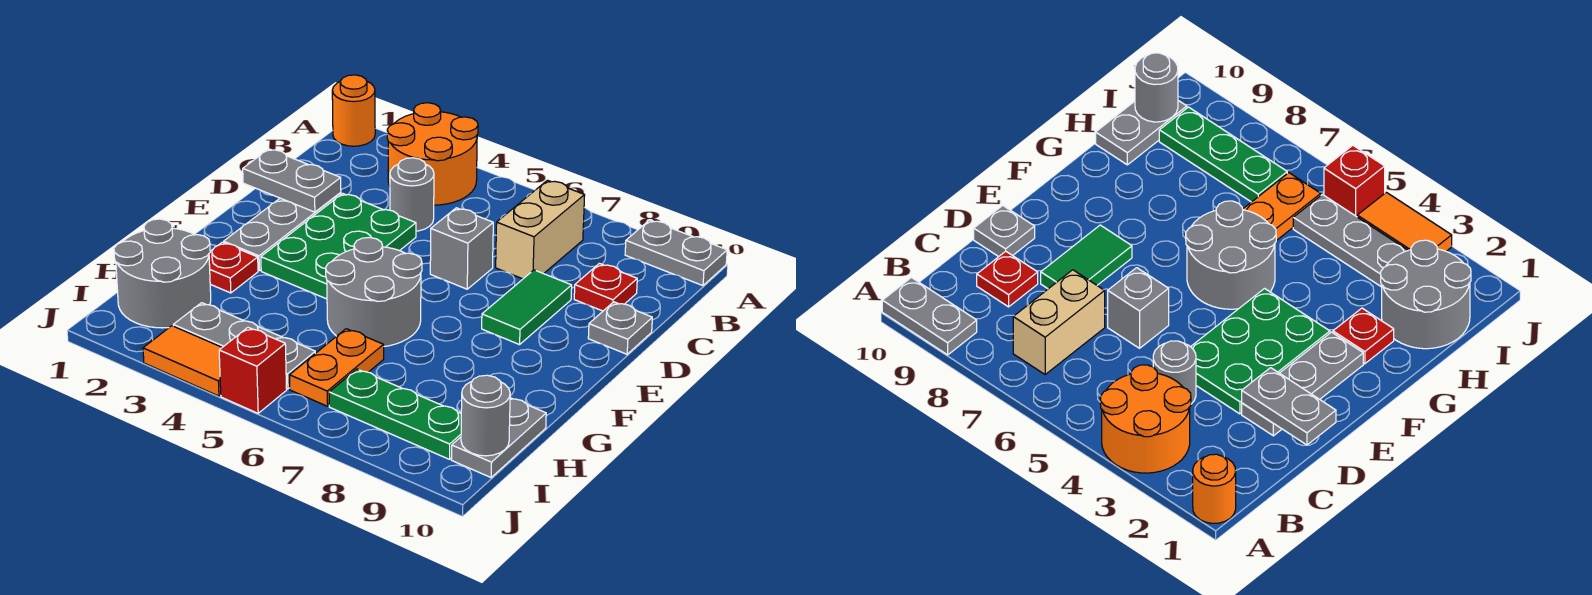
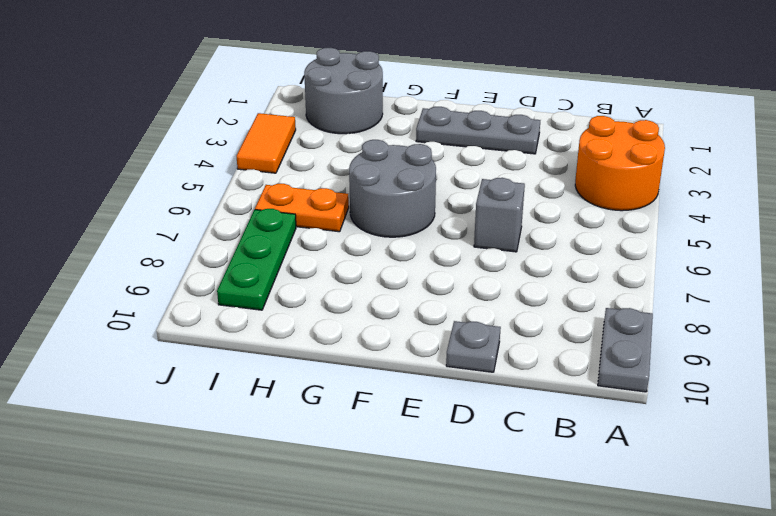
none -> orange round brick A1 level 1
none -> tan brick B7:C7 level 1
none -> grey round brick C4 level 1

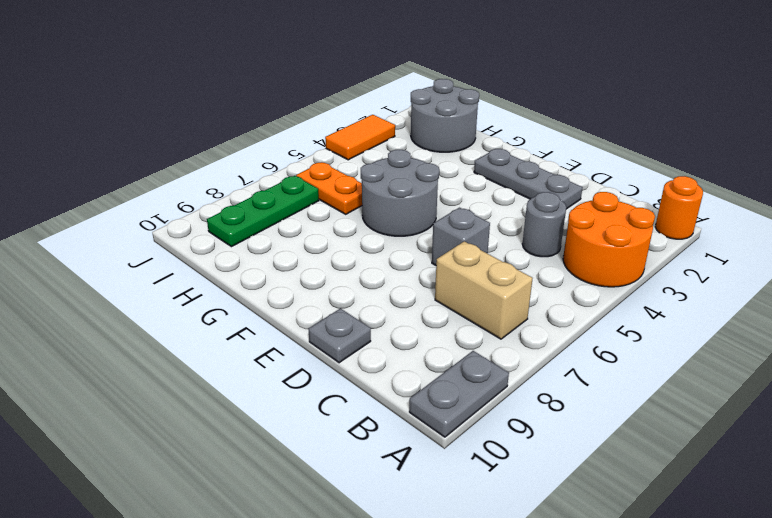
none -> red plate C9 level 1
none -> green plate D3:F4 level 1
none -> green tile D8:E8 level 1

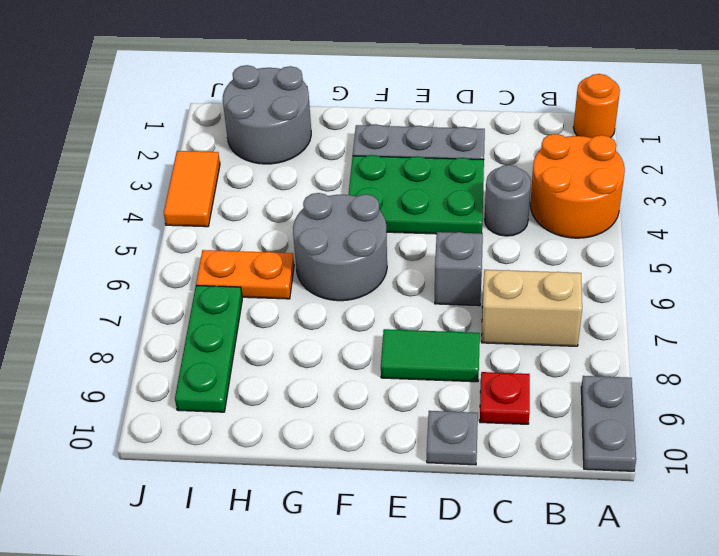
none -> red plate G2 level 1
none -> grey plate H10:I10 level 1
none -> grey plate I3:I5 level 1

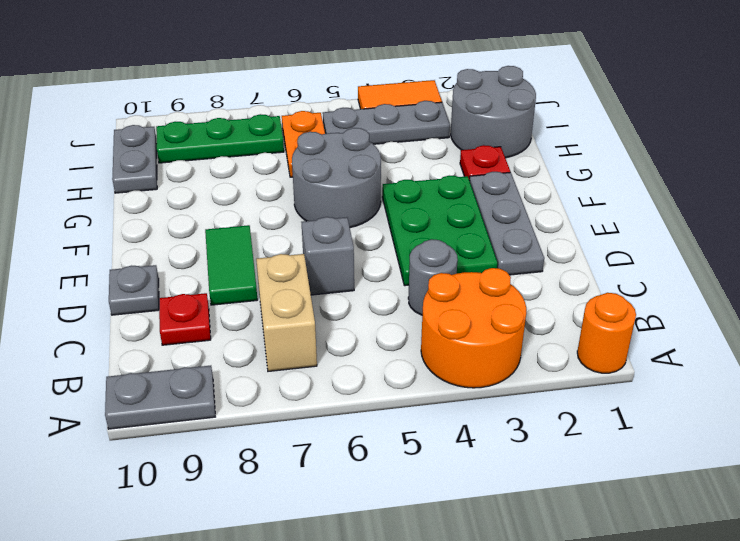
none -> red brick J5 level 1
none -> grey plate D1:D2 level 2
none -> grey round brick I10 level 2

